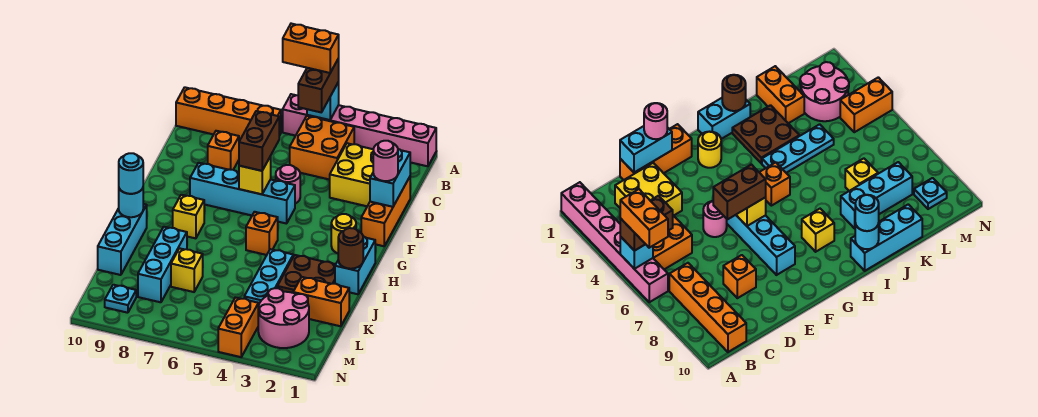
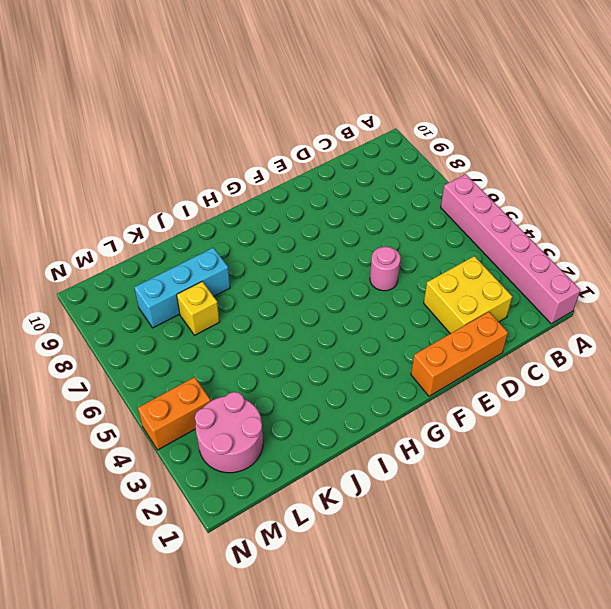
none -> orange brick B4:C5 level 1
none -> orange brick B7:B10 level 1
none -> orange brick D8 level 1
none -> cyan brick F5:F8 level 1

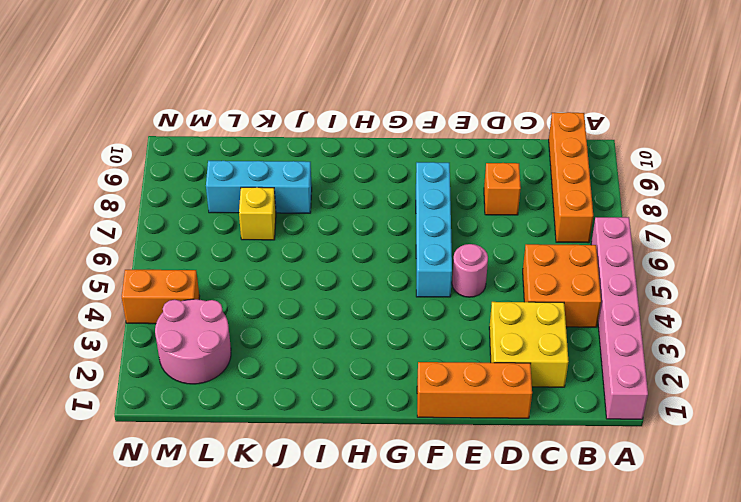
none -> yellow round brick G2 level 1
none -> cyan brick H1:I1 level 1
none -> orange brick H5 level 1
none -> yellow brick H8 level 1

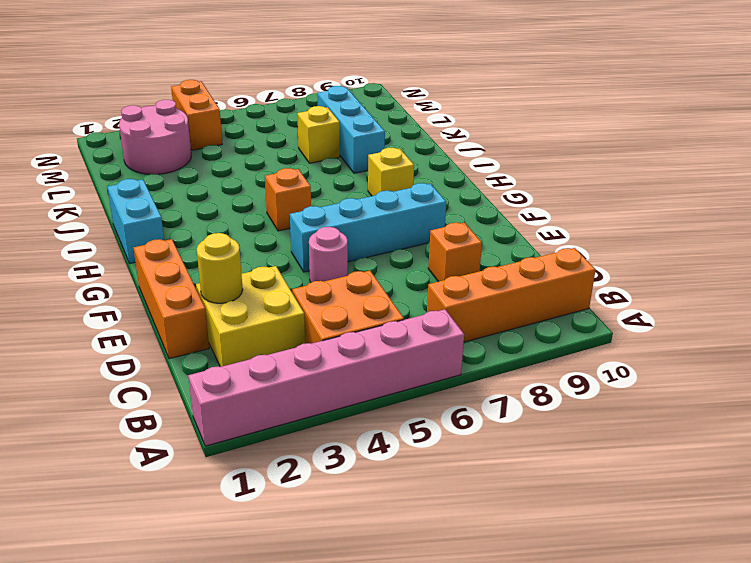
yellow round brick D2 level 2 -> yellow round brick G2 level 1
none -> brown plate I2:J3 level 1
none -> cyan plate I4:K4 level 1
none -> cyan brick I10:K10 level 1
none -> orange brick K1:K2 level 1

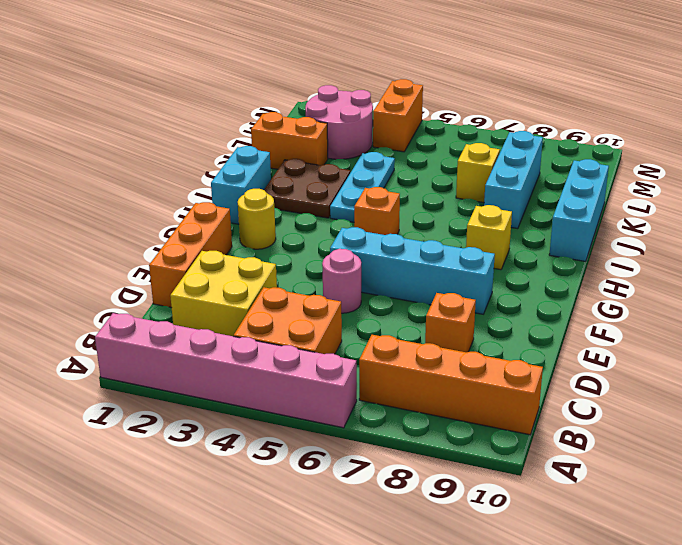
none -> cyan plate M9 level 1
none -> cyan brick A5 level 2
none -> cyan brick D1:E1 level 2
none -> yellow brick F6 level 2

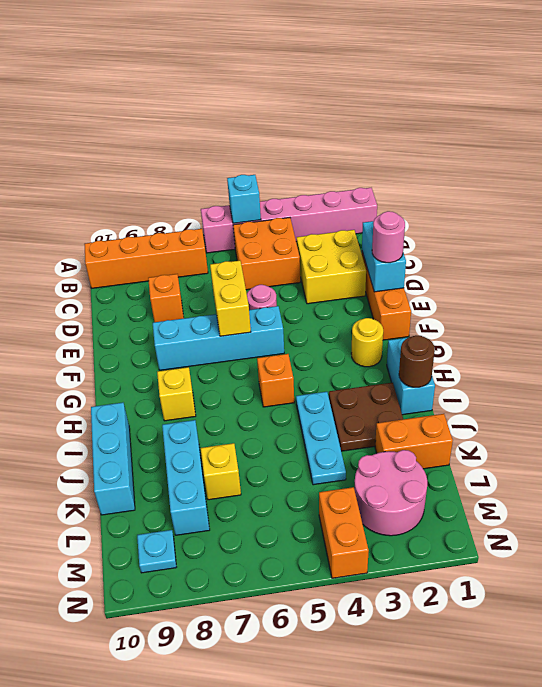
yellow brick E6:F6 level 2 -> yellow brick F6 level 2
none -> cyan round brick I10 level 2
none -> brown brick A5:B5 level 3
none -> brown brick E6:F6 level 3
none -> cyan round brick I10 level 3

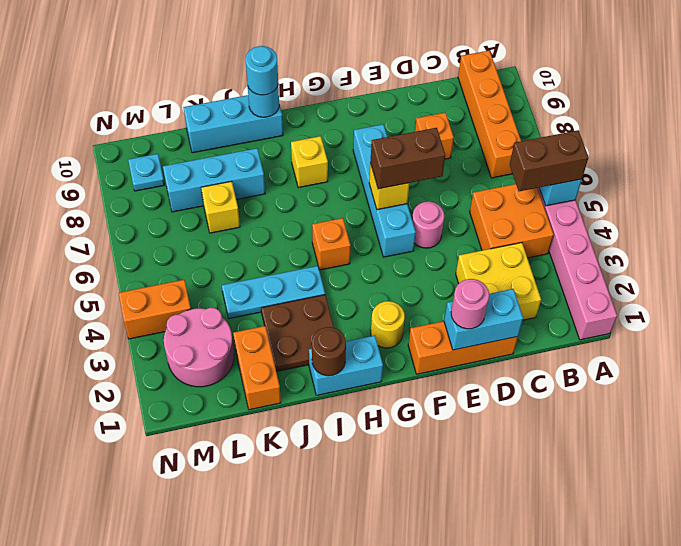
none -> orange brick A5:A6 level 4

